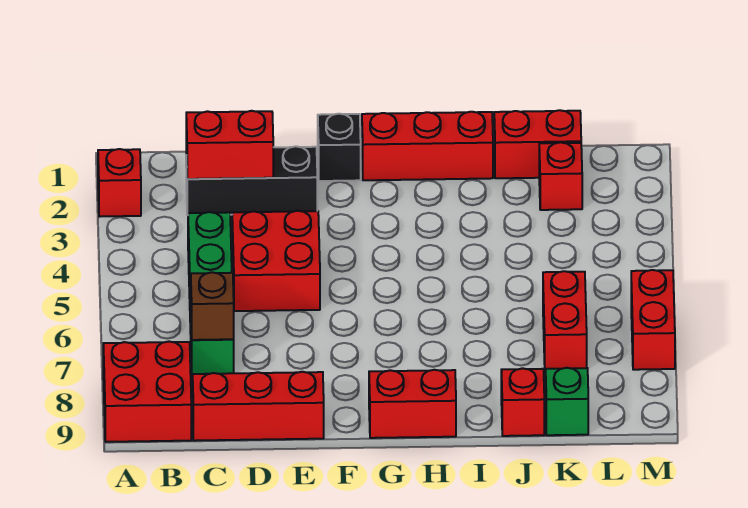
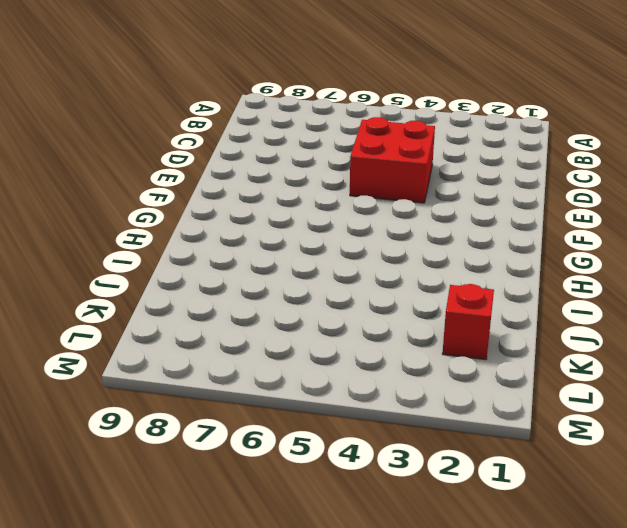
none -> red brick A2 level 1
none -> red brick A8:B9 level 1
none -> black brick C2:E2 level 1

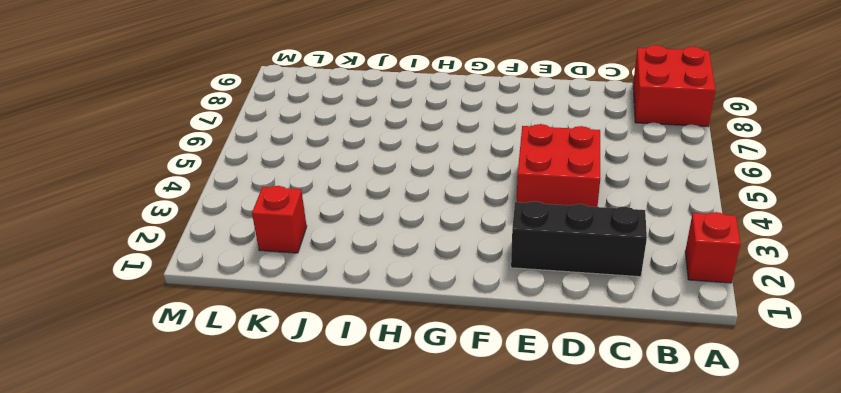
none -> green brick C4:C7 level 1
none -> red brick C9:E9 level 1
none -> black brick F1 level 1

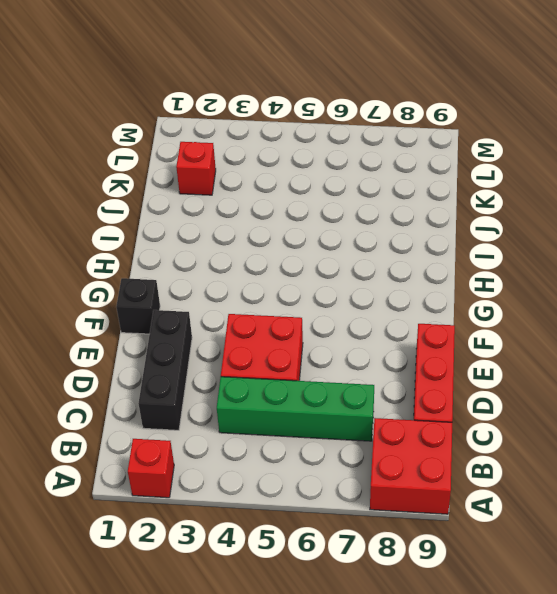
none -> red brick G1:I1 level 1
none -> red brick G9:H9 level 1
none -> red brick J1:K1 level 1

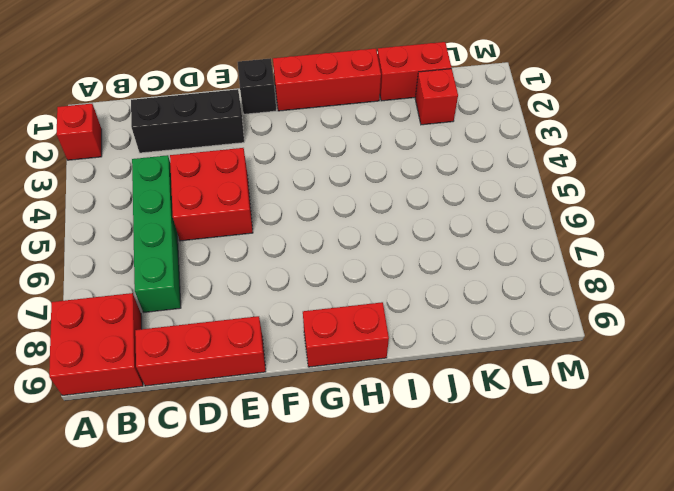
none -> red brick J9 level 1
none -> red brick K6:K7 level 1
none -> green brick K9 level 1

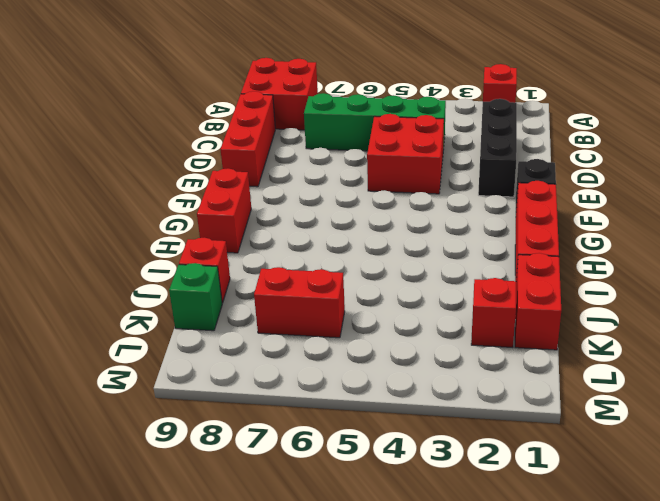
none -> red brick M6:M7 level 1
none -> red brick C2:D2 level 2
none -> brown brick C7 level 2

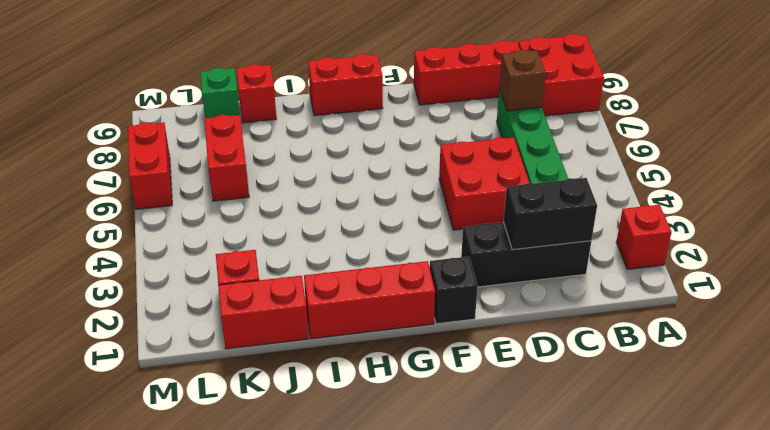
black brick C2:D2 level 2 -> red brick C2:D2 level 2

